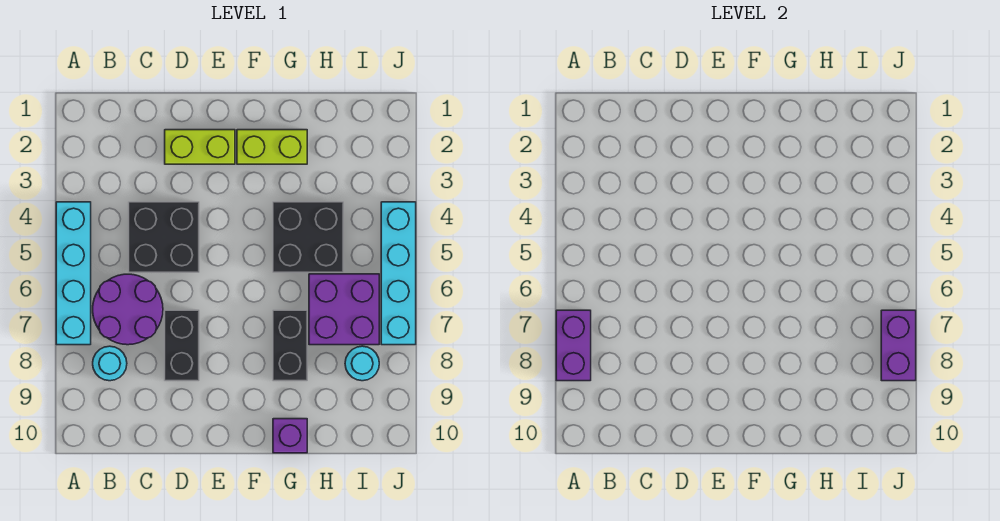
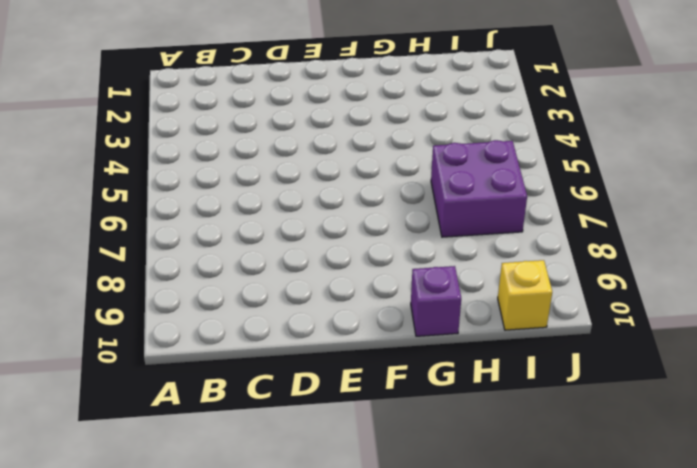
yellow brick I10 level 1 -> none
none -> cyan brick A4:A7 level 1
none -> purple round brick B6:C7 level 1
none -> cyan round brick B8 level 1

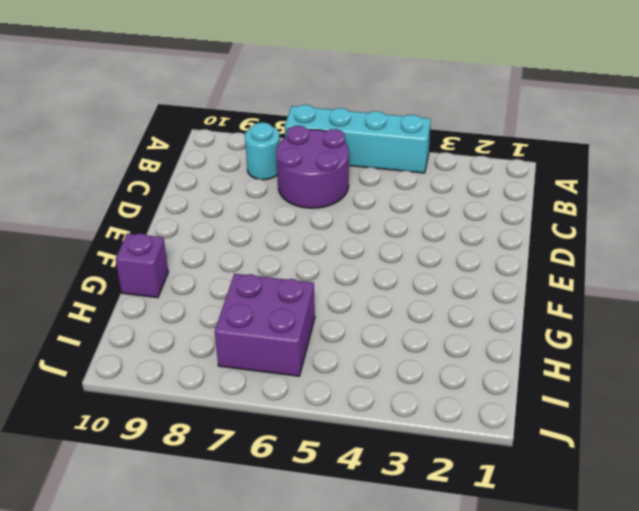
none -> black brick C4:D5 level 1
none -> lime brick D2:E2 level 1
none -> black brick D7:D8 level 1

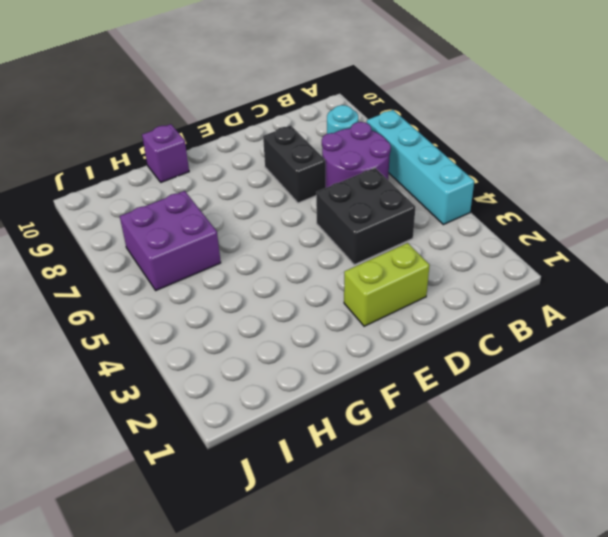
none -> lime brick F2:G2 level 1
none -> black brick G4:H5 level 1
none -> black brick G7:G8 level 1

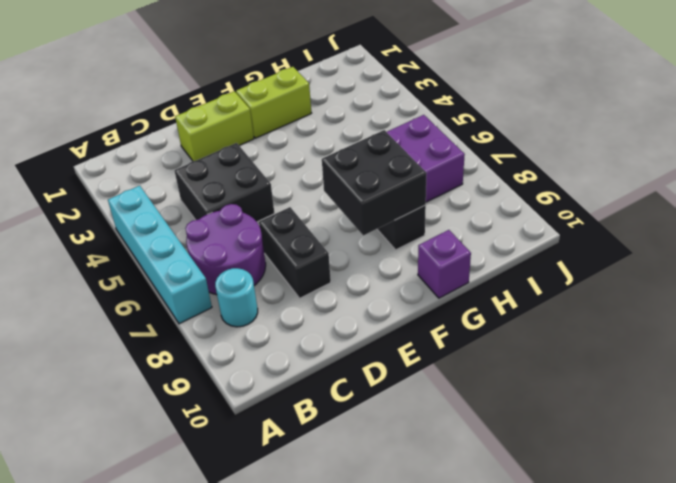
black brick F7:G8 level 2 -> black brick G4:H5 level 1
none -> cyan round brick I8 level 1
none -> cyan brick J4:J7 level 1
none -> purple brick A7:A8 level 2

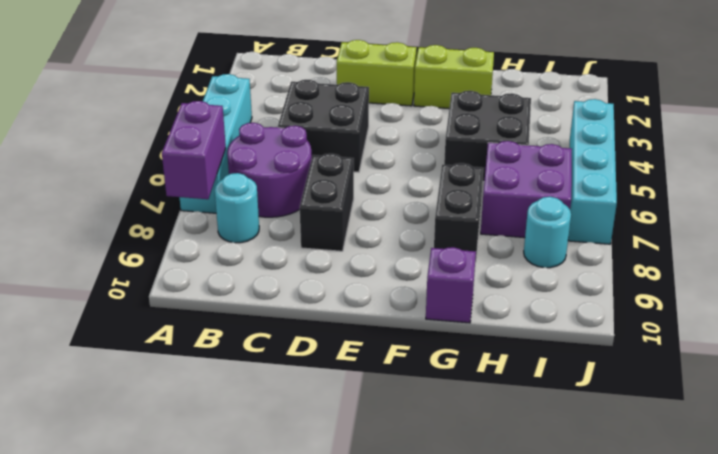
none -> purple brick J7:J8 level 2

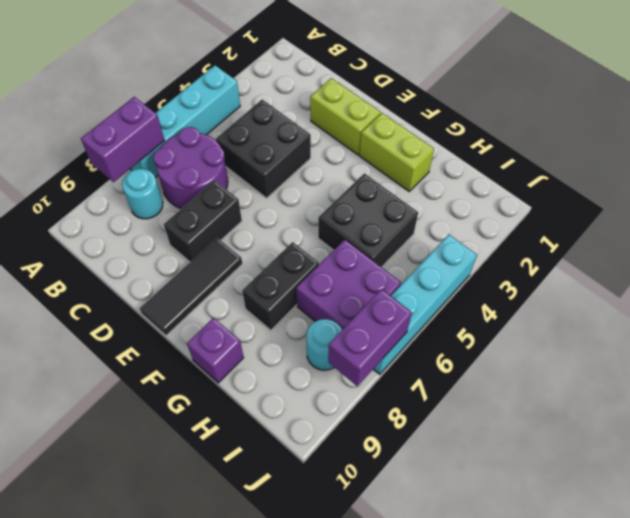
black tile E8:E10 level 1 -> none

